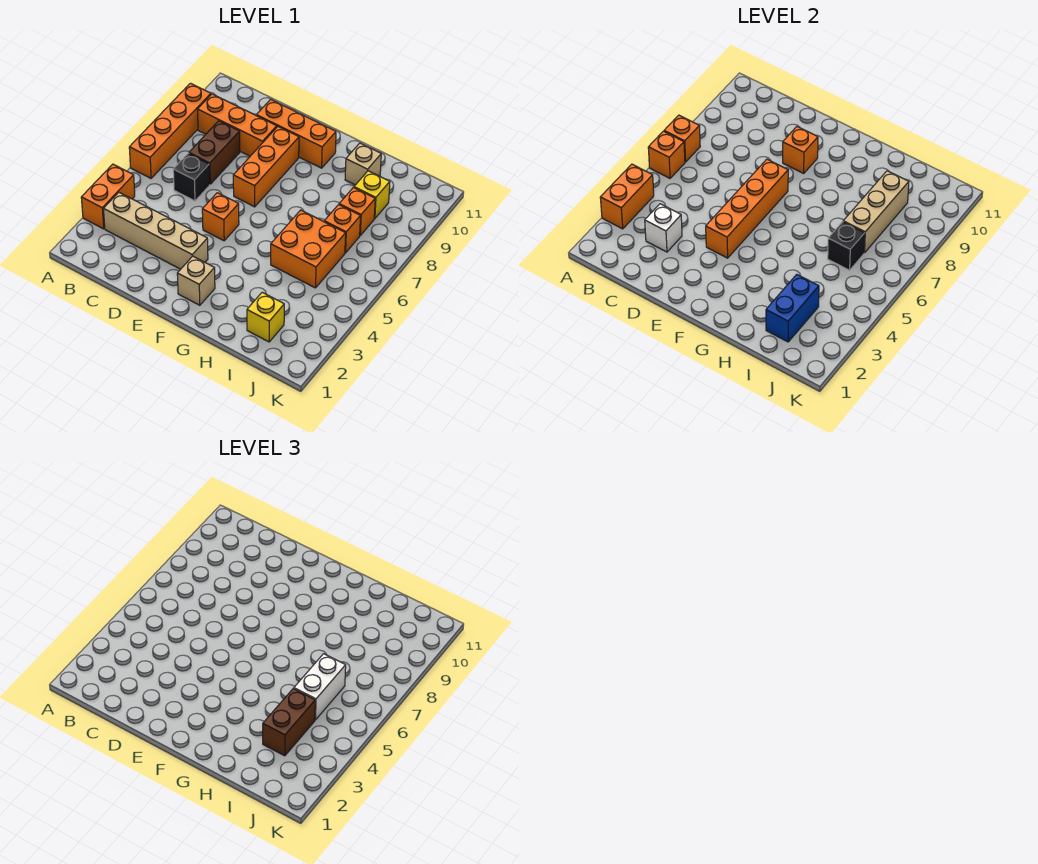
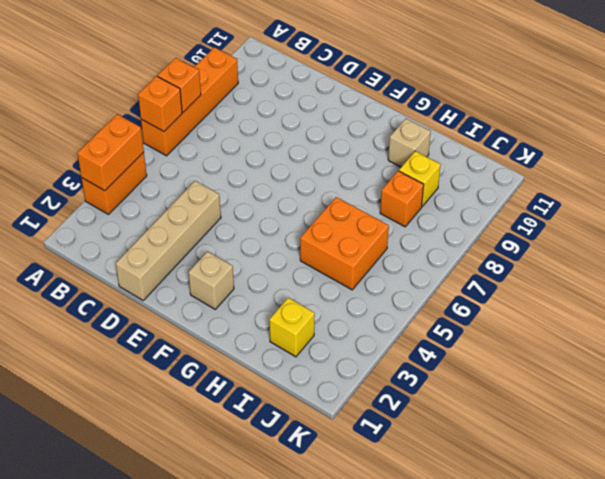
tan brick D1:D4 level 1 -> tan brick B3:E3 level 1
none -> orange brick B9:D9 level 1
none -> black brick C6 level 1
none -> brown brick C7:C8 level 1

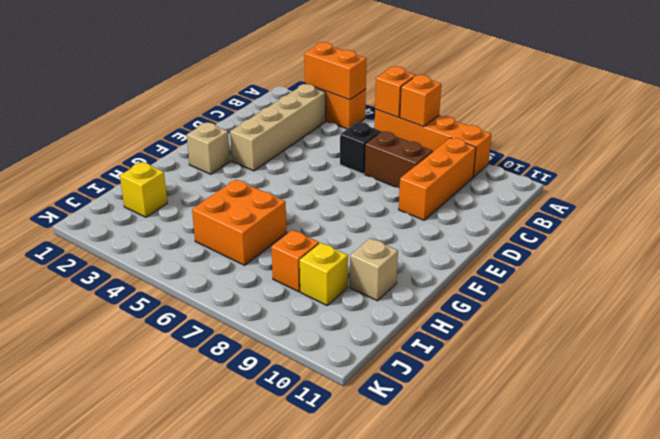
none -> orange brick D10:F10 level 1
none -> orange brick E5 level 1
none -> orange brick E7:E9 level 1

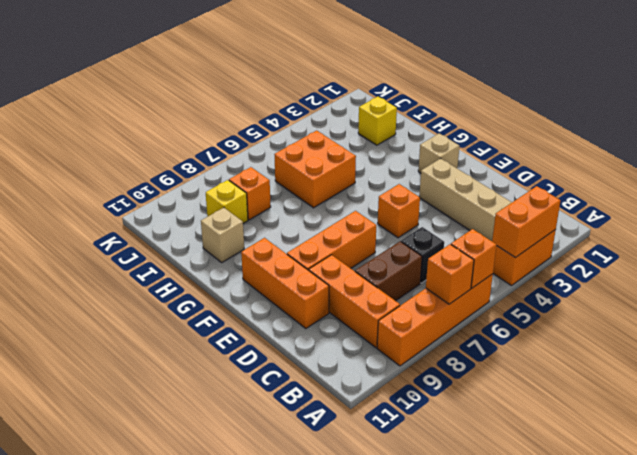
none -> orange brick I7 level 1
none -> white brick C3 level 2
none -> orange brick E4:E7 level 2

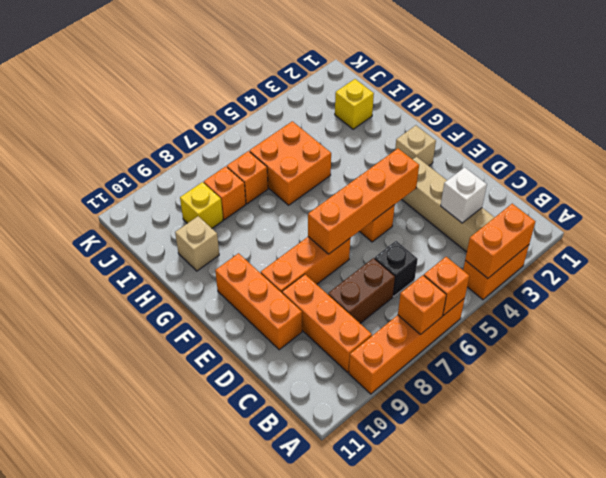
none -> orange brick E9 level 2
none -> blue brick I2:I3 level 2
none -> black brick I6 level 2

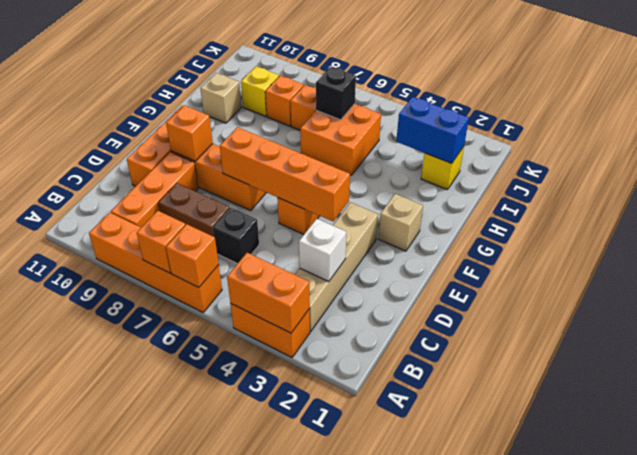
none -> tan brick I7:I9 level 2
none -> brown brick I3:I4 level 3
none -> white brick I5:I6 level 3

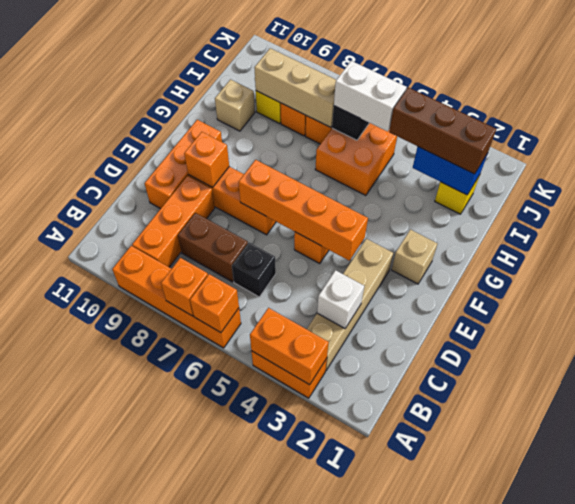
brown brick I2:I4 level 3 -> brown brick I3:I4 level 3

